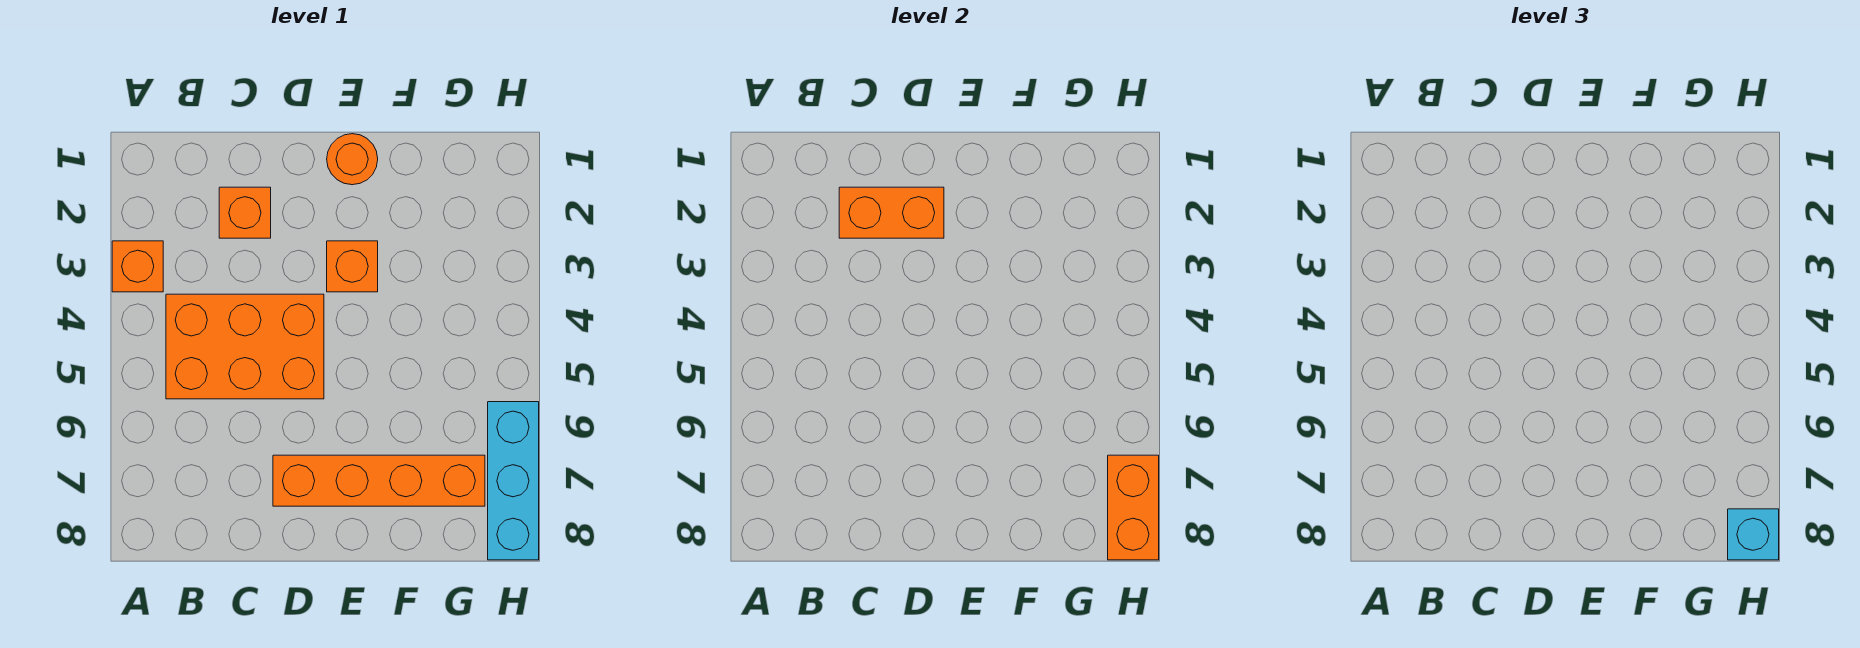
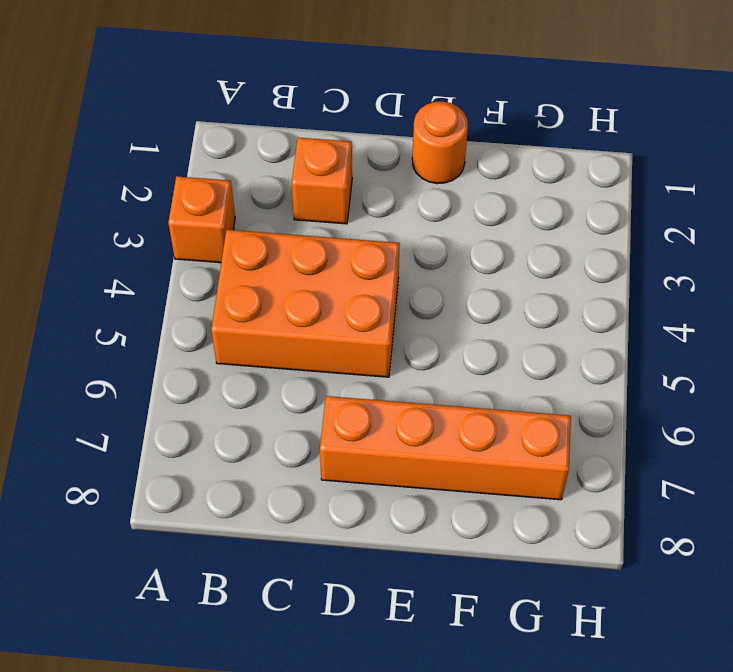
none -> orange brick E3 level 1
none -> cyan brick H6:H8 level 1

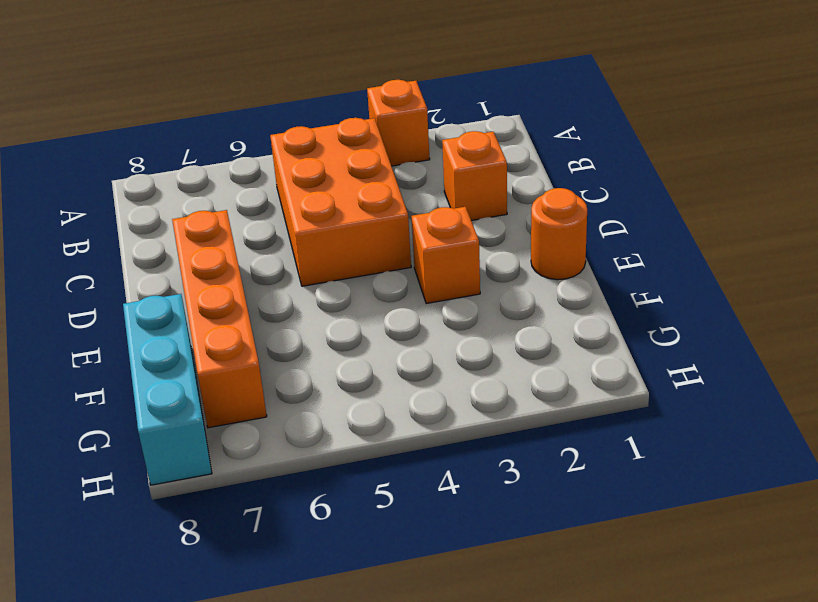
cyan brick F8:H8 level 1 -> cyan brick H6:H8 level 1
none -> orange brick C2:D2 level 2
none -> orange brick H7:H8 level 2

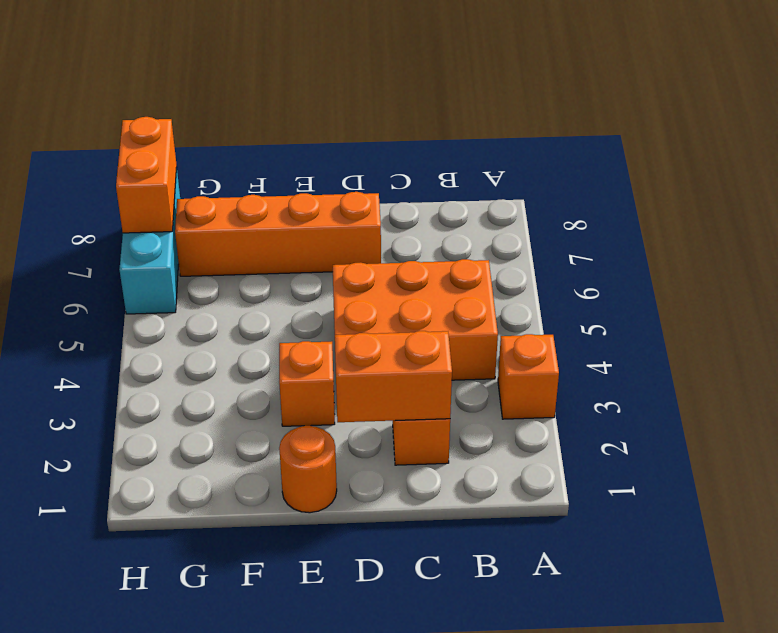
none -> cyan brick H8 level 3

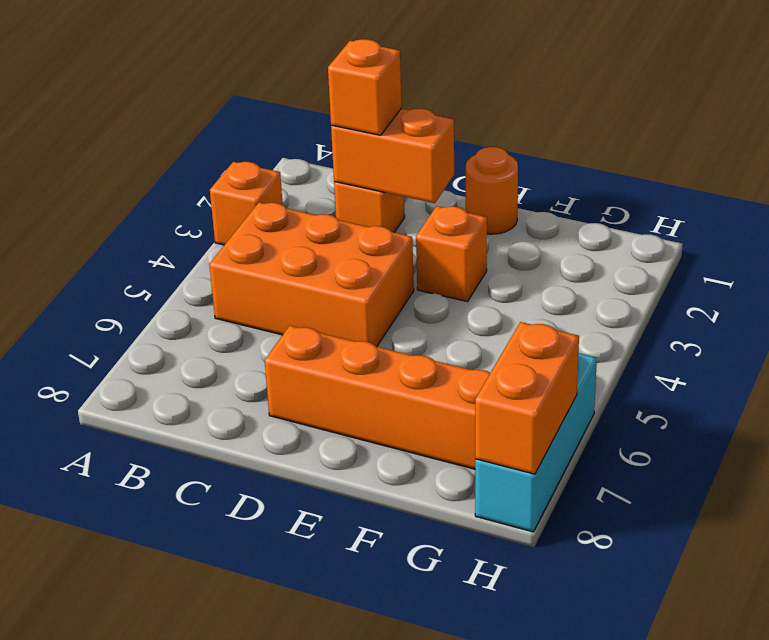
orange brick C2 level 3 -> none
none -> cyan brick H8 level 3

